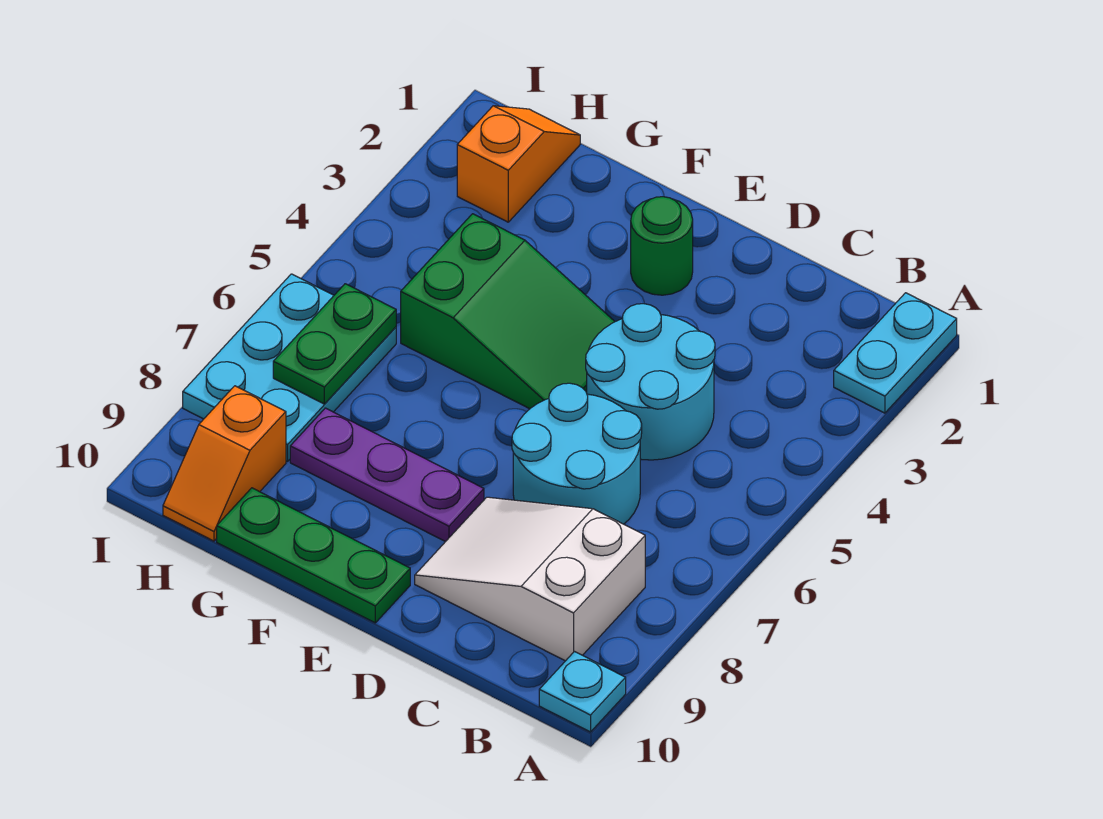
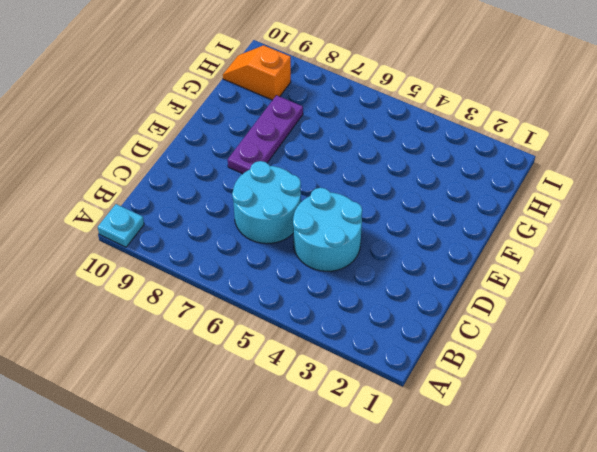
none -> cyan plate A1:A2 level 1
none -> white slope B8:D9 level 1 top B
none -> green round brick E2 level 1

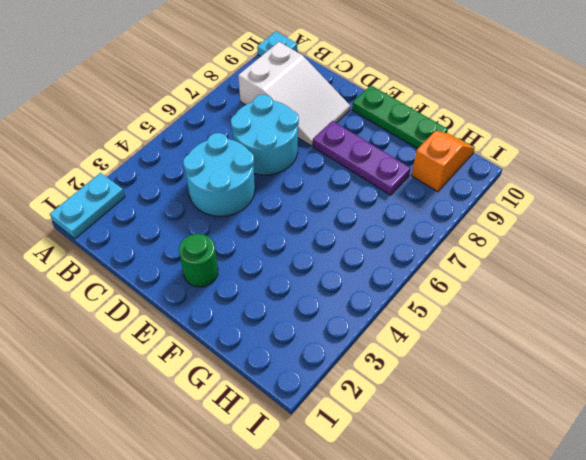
none -> green slope E4:G5 level 1 top G
none -> orange slope H1:H2 level 1 top 2
none -> cyan plate H6:I8 level 1

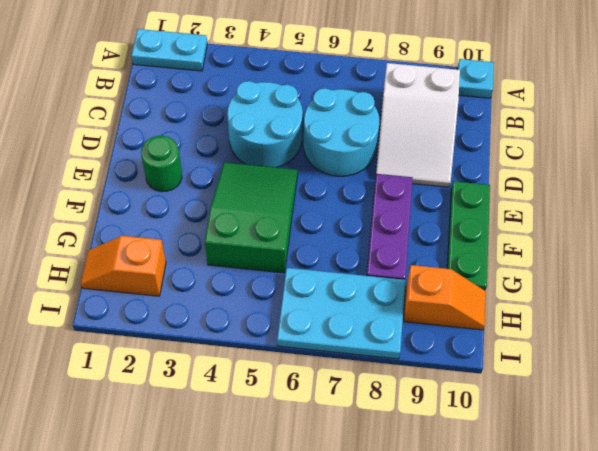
none -> green plate H6:H7 level 2

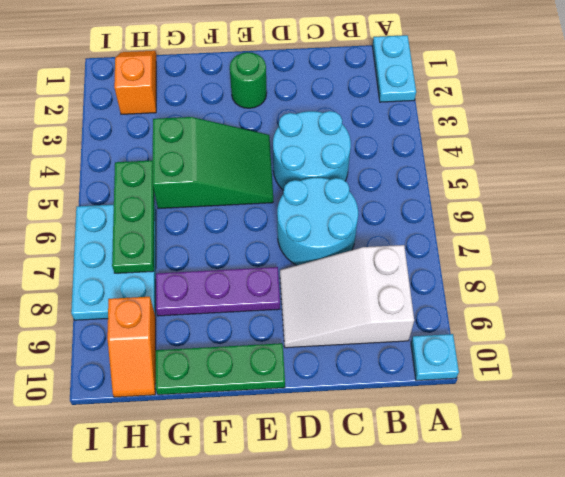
green plate H5:H7 level 2 -> green plate H6:H7 level 2

